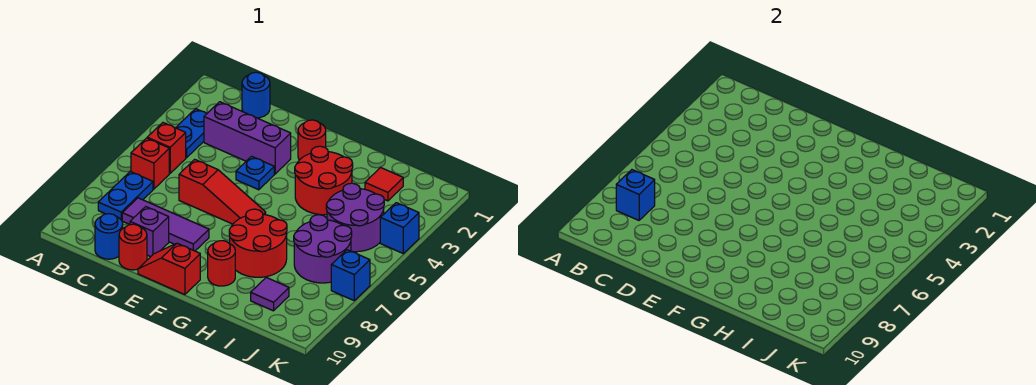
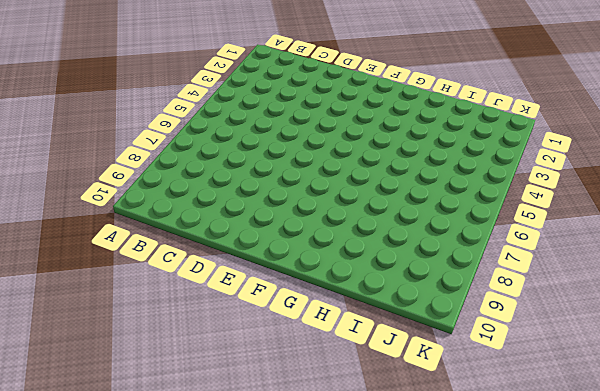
none -> blue plate B3:B4 level 1
none -> red brick B5 level 1
none -> red brick B6 level 1

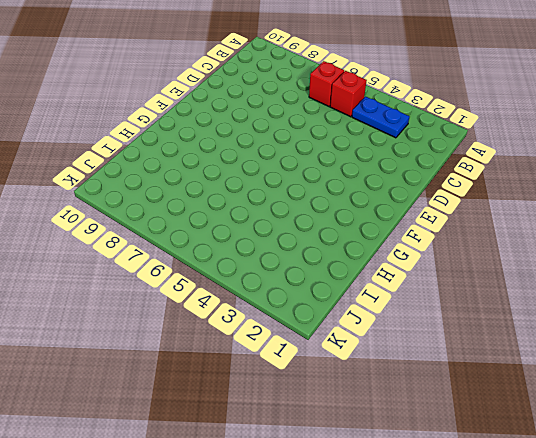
none -> blue plate B7:B8 level 1
none -> blue round brick C1 level 1
none -> purple brick C3:E3 level 1

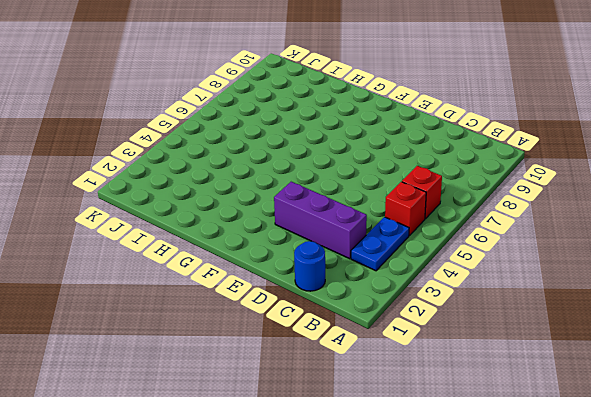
none -> blue plate B7:B8 level 1
none -> purple tile C8:E8 level 1
none -> blue round brick C10 level 1

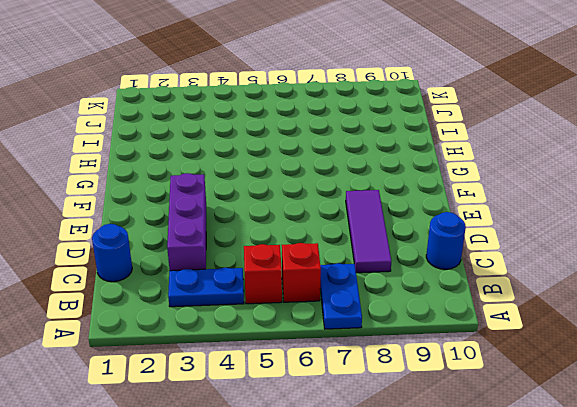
blue plate A7:B7 level 1 -> blue plate B7:B8 level 1
none -> red slope D6:F6 level 1 top D
none -> purple brick D9 level 1
none -> red round brick D10 level 1

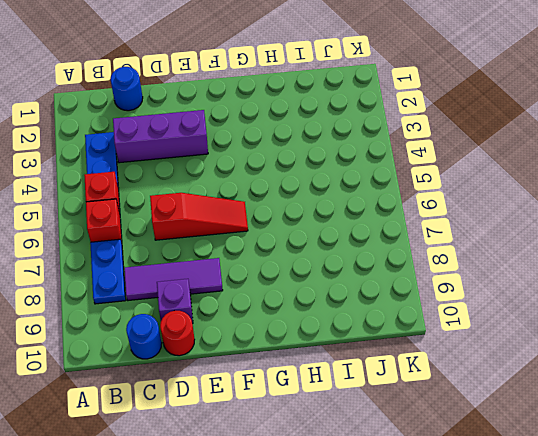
none -> blue plate E4 level 1
none -> red slope E10:F10 level 1 top F
none -> red round brick F2 level 1

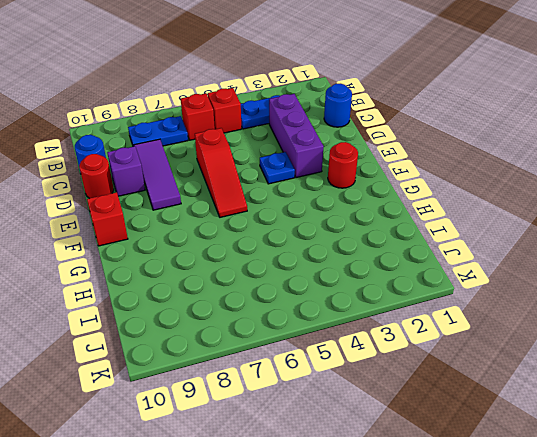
none -> red round brick G3:H4 level 1
none -> red round brick G7:H8 level 1
none -> red round brick G9 level 1

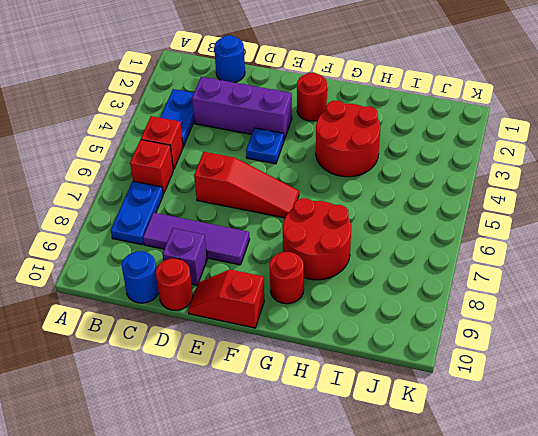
none -> red tile I2 level 1
none -> purple round brick I4:J5 level 1
none -> purple round brick I6:J7 level 1

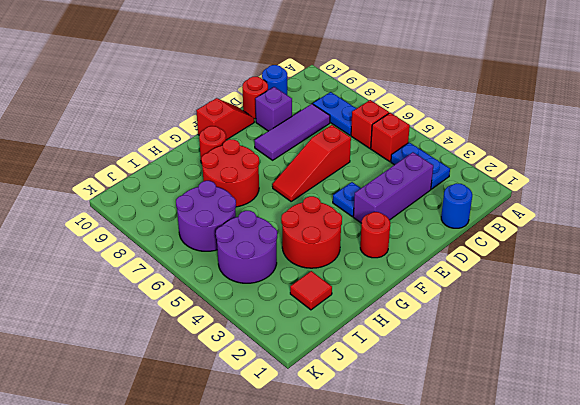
none -> purple tile I9 level 1
none -> blue brick K4 level 1
none -> blue brick K7 level 1

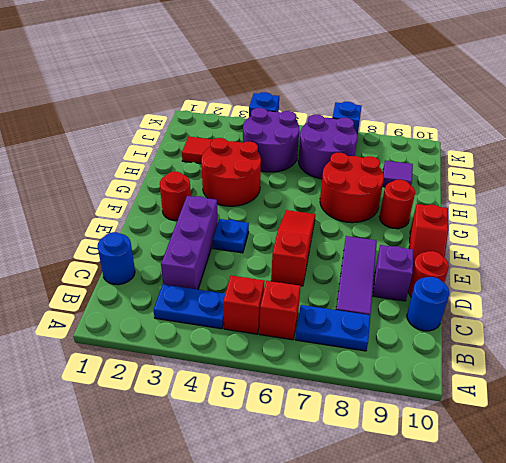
none -> blue brick B8 level 2

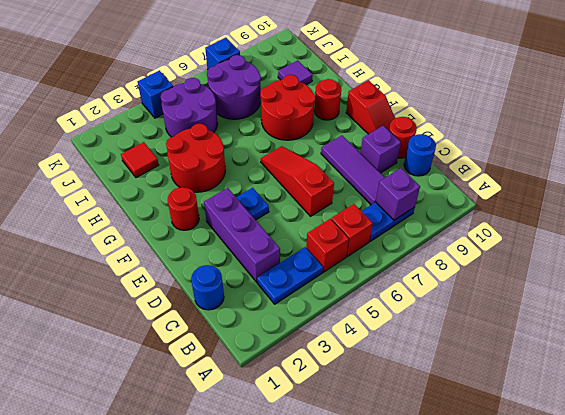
purple brick B8 level 2 -> blue brick B8 level 2

